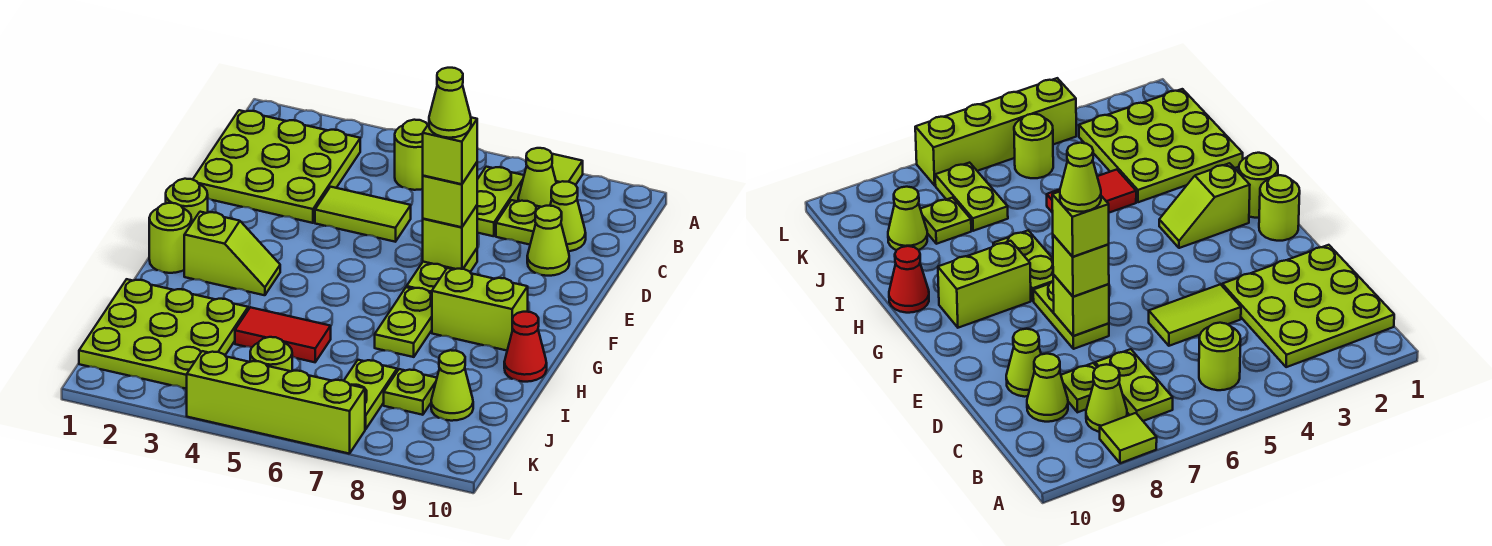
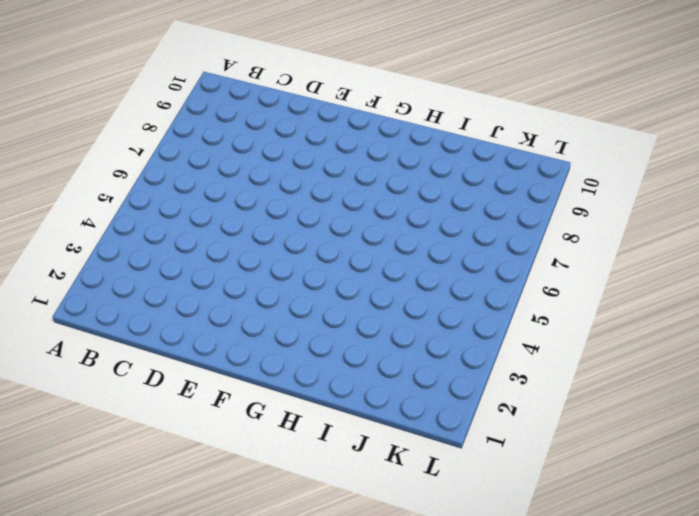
none -> lime tile A8 level 1
none -> lime plate B1:D3 level 1
none -> lime round brick B5 level 1

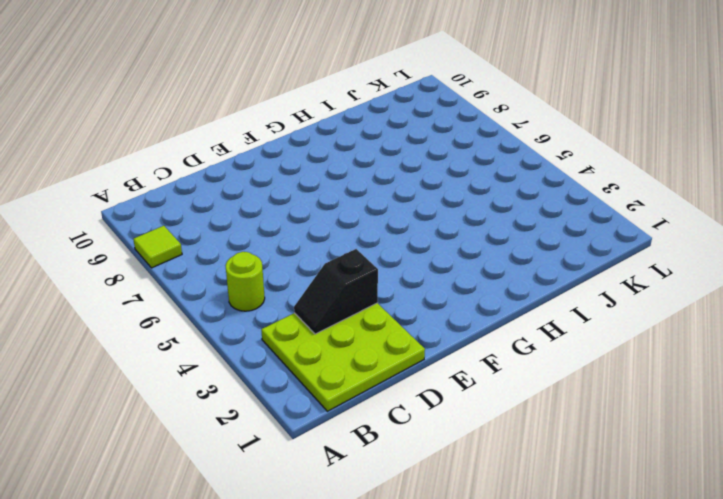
black slope C3:D3 level 2 top D -> none
none -> lime plate B7:C7 level 1
none -> lime cone B8 level 1
none -> lime plate C8 level 1

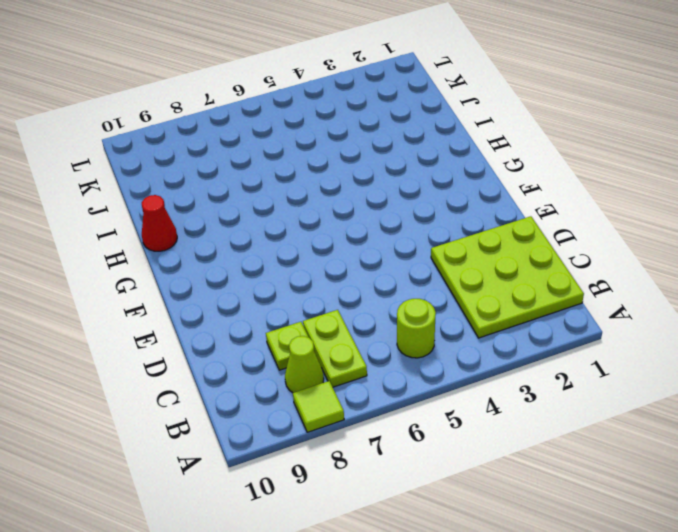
none -> lime cone C9 level 1
none -> lime tile D4:D5 level 1
none -> lime cone D9 level 1

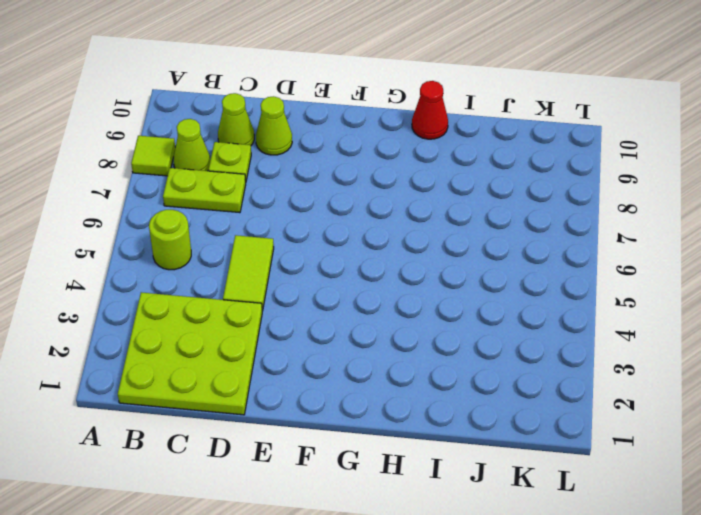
none -> lime plate E7:F7 level 1
none -> lime round brick F1 level 1
none -> lime round brick G1 level 1

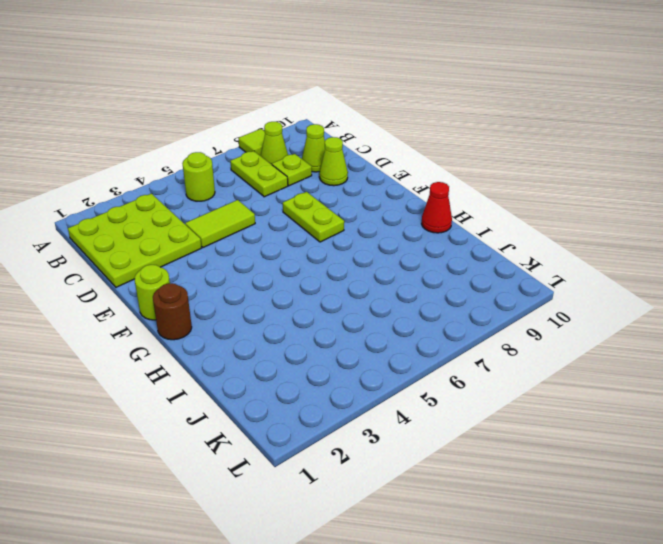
brown round brick G1 level 1 -> lime round brick G1 level 1
none -> lime slope G2:G3 level 1 top 2
none -> lime plate G7:H7 level 1
none -> lime brick G8:G9 level 1

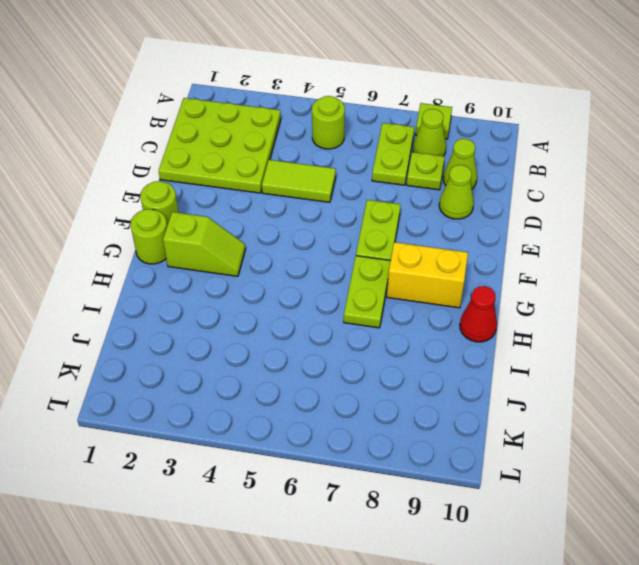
yellow brick G8:G9 level 1 -> lime brick G8:G9 level 1
none -> lime plate I1:K3 level 1
none -> red tile I4:I5 level 1
none -> lime plate J7:K7 level 1

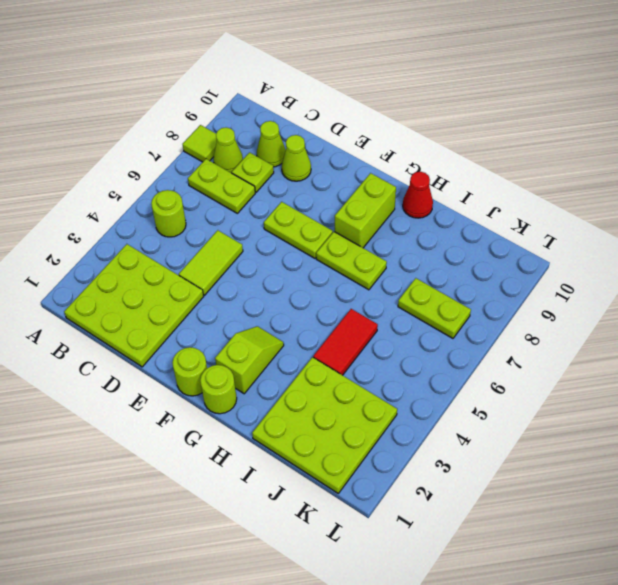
none -> lime plate J8 level 1
none -> lime cone J9 level 1
none -> lime round brick K5 level 1

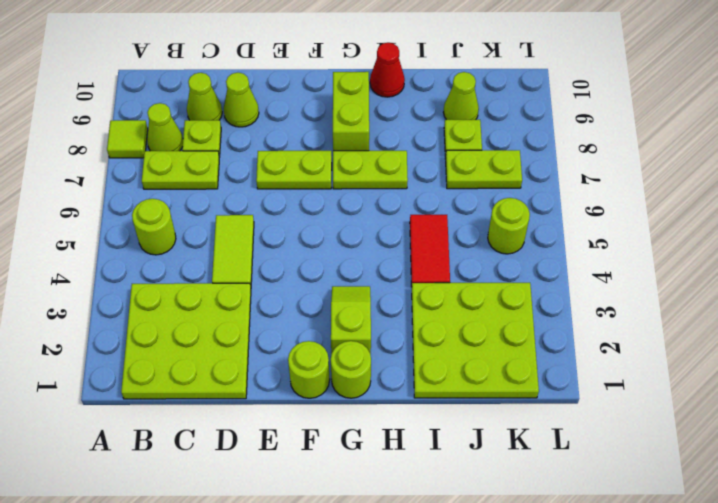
none -> lime brick L4:L7 level 1
none -> lime brick E7 level 2
none -> lime brick E7 level 3

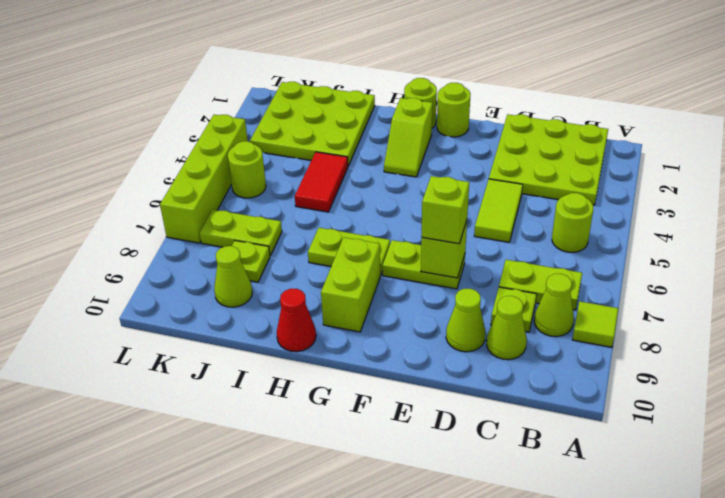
none -> lime brick E7 level 4
none -> lime cone E7 level 5

